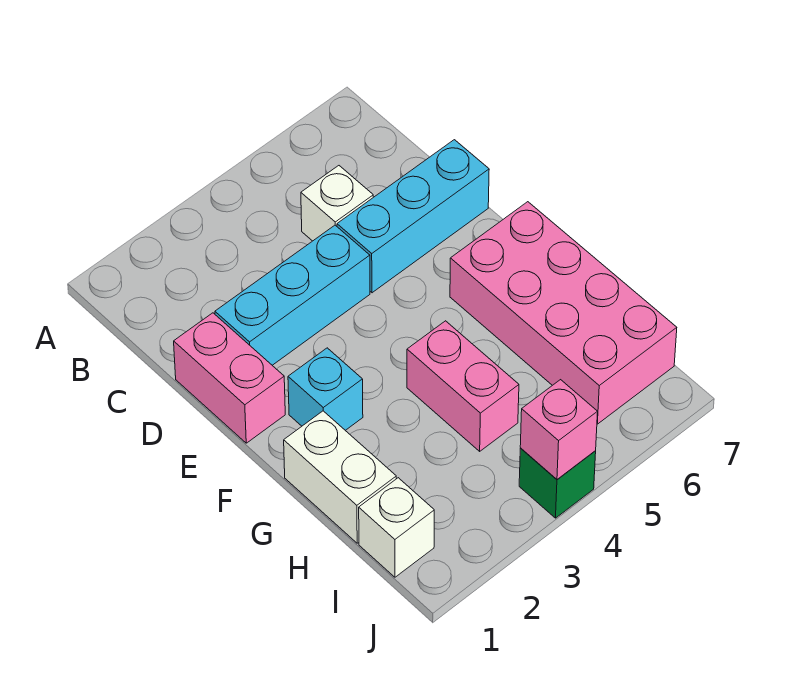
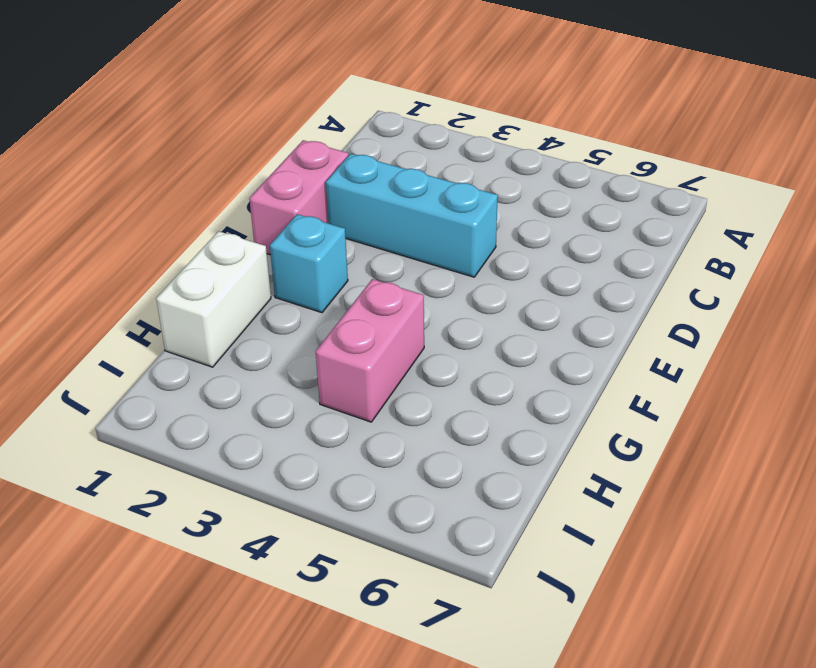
none -> white brick C5 level 1
none -> cyan brick D5:D7 level 1

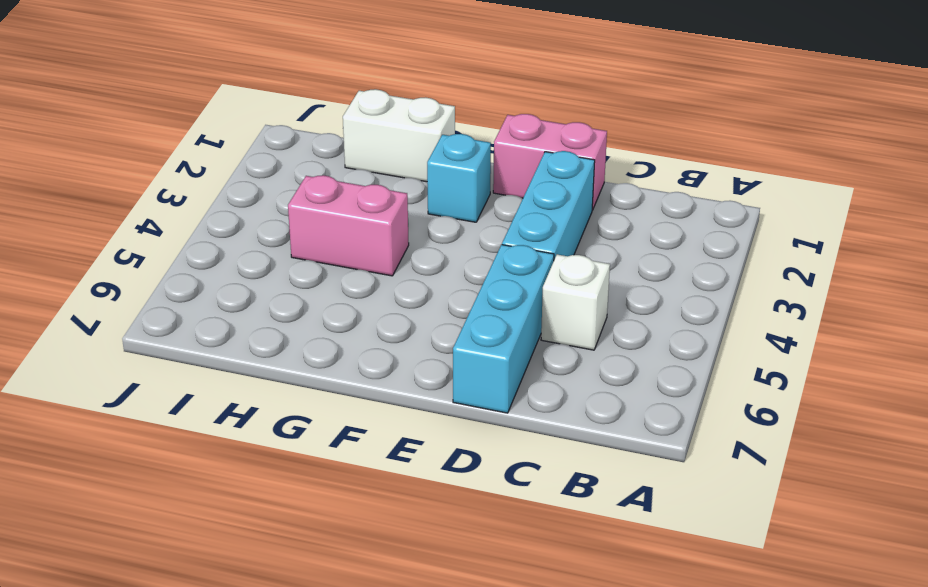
none -> pink brick F6:I7 level 1
none -> white brick I1 level 1

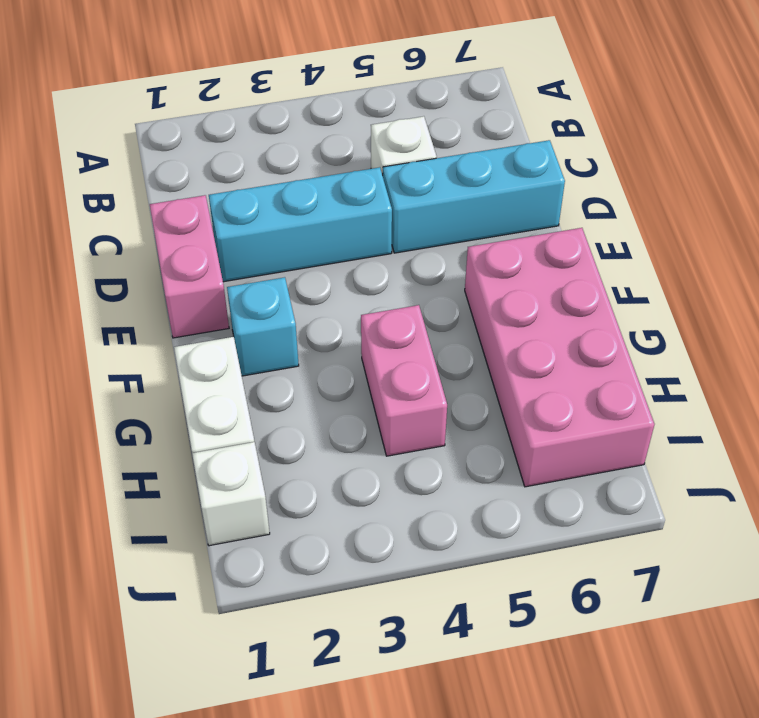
none -> green brick J4 level 1
none -> pink brick J4 level 2

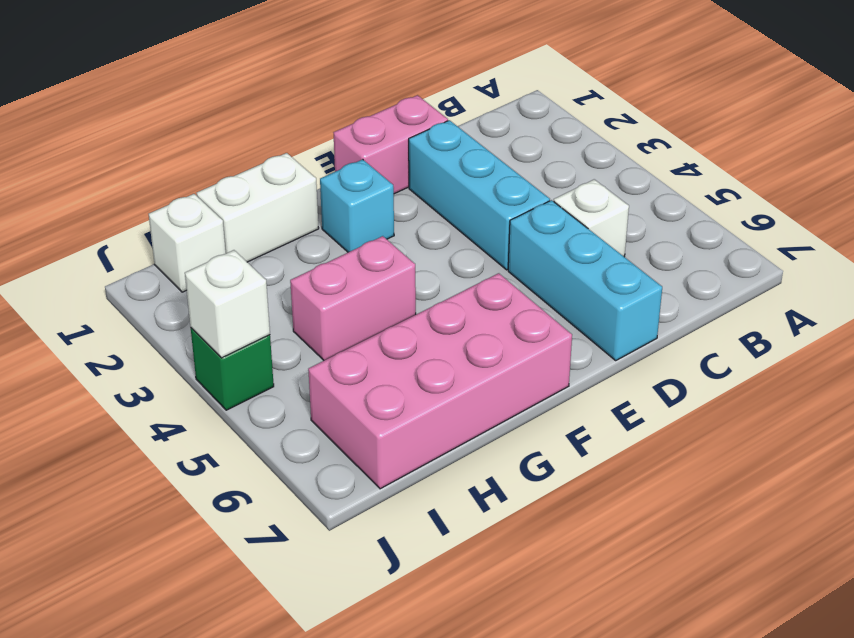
white brick J4 level 2 -> pink brick J4 level 2

